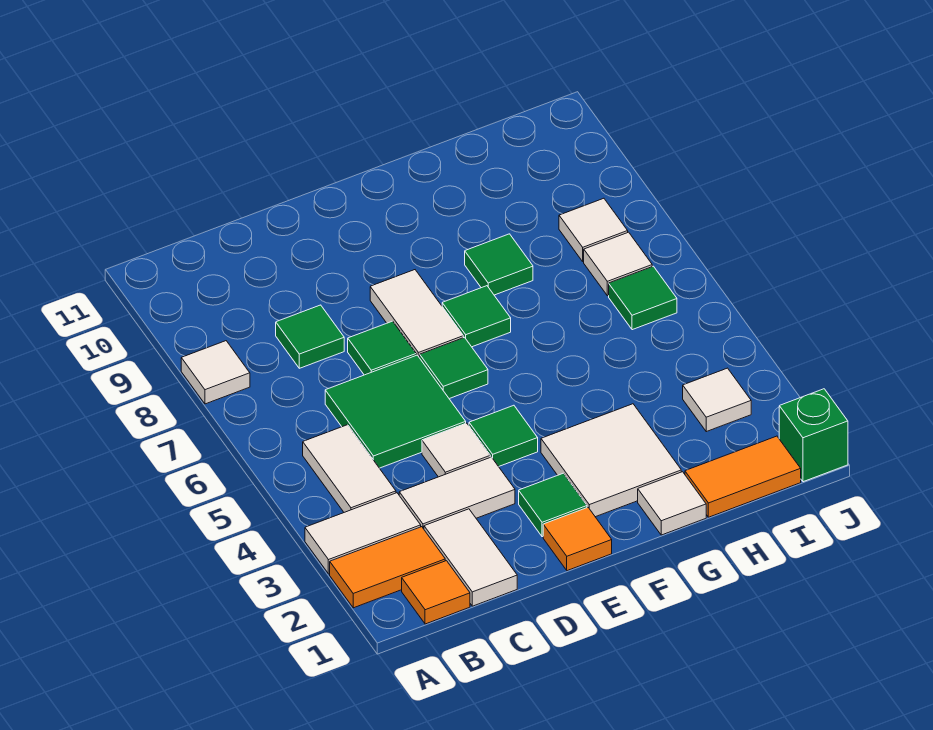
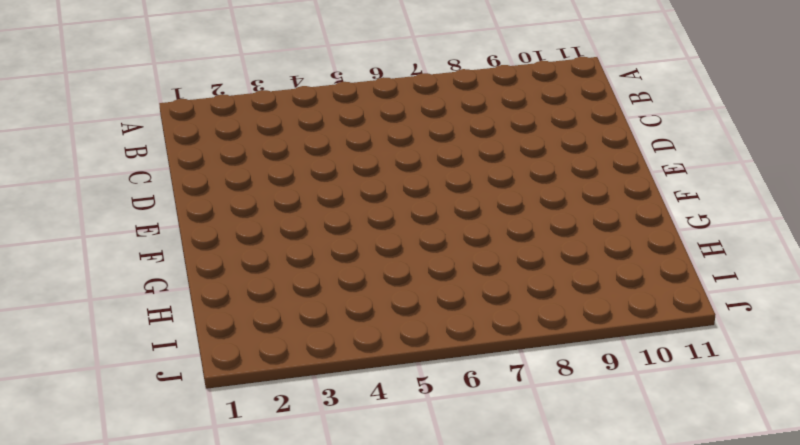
none -> orange tile A2:B2 level 1
none -> white tile A3:B3 level 1
none -> white tile A8 level 1

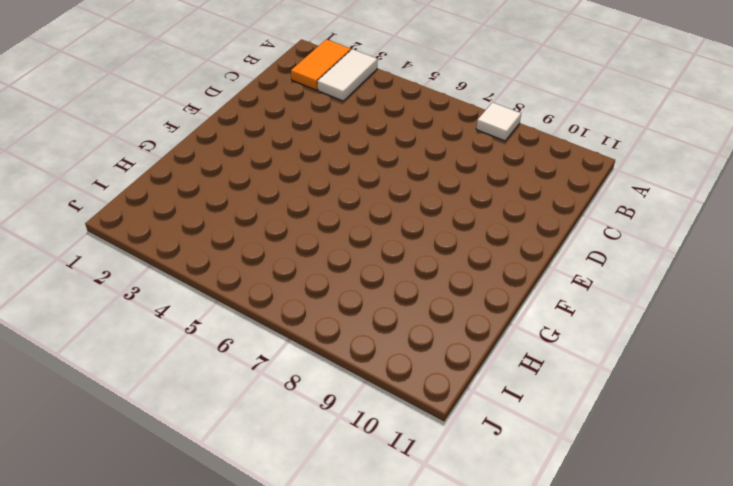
none -> orange tile B1 level 1
none -> white tile B4:B5 level 1
none -> white tile C1:C2 level 1

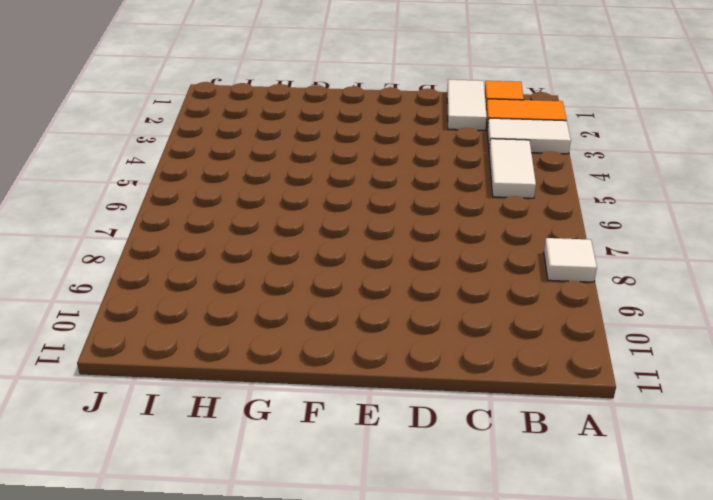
none -> white tile C3:D3 level 1
none -> green tile C5:D6 level 1
none -> green tile C8 level 1

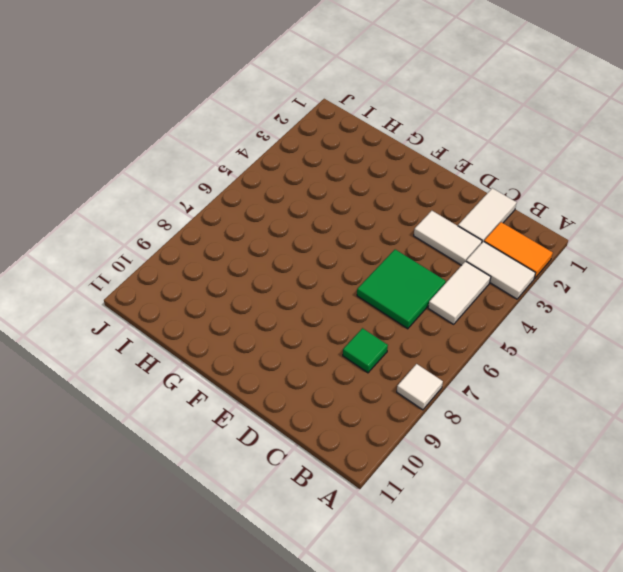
none -> orange tile B1 level 1
none -> white tile D4 level 1
none -> green tile D7 level 1

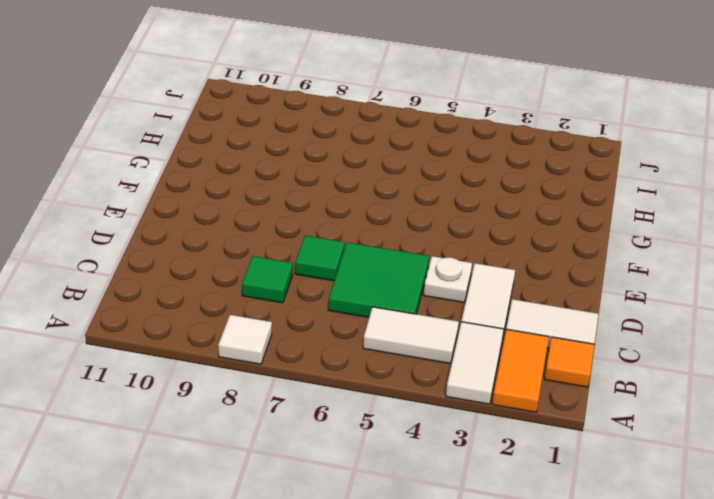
white plate D4 level 1 -> white tile D4 level 1
none -> orange tile E1 level 1
none -> green tile E2 level 1
none -> green tile E4 level 1

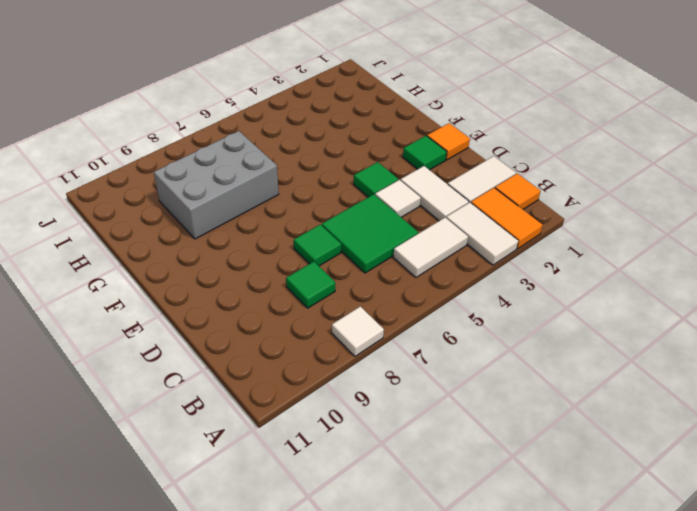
grey brick G7:H9 level 1 -> green tile G8 level 1
none -> green tile E6 level 1
none -> white tile E7:E8 level 1
none -> white tile F2:G3 level 1

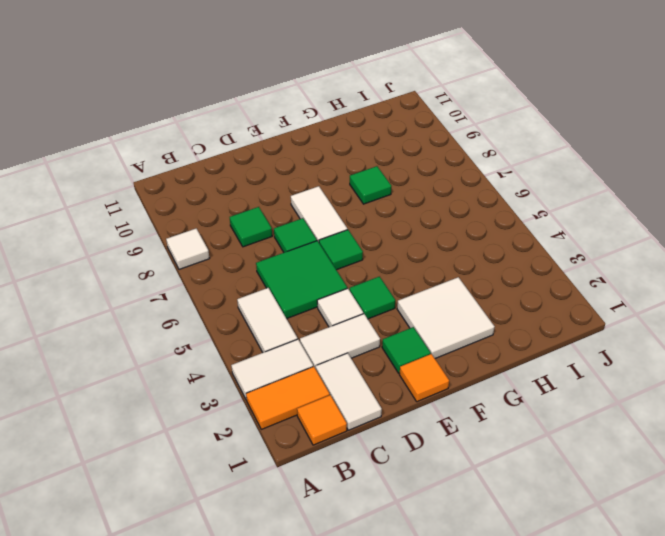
none -> green tile F7 level 1
none -> white tile G1 level 1
none -> orange tile H1:I1 level 1

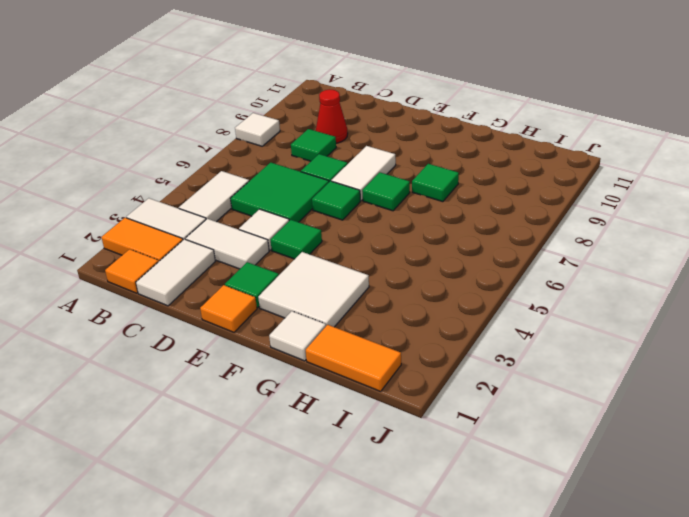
red cone C9 level 1 -> none
none -> white tile I3 level 1
none -> green tile I6 level 1
none -> white tile I7 level 1

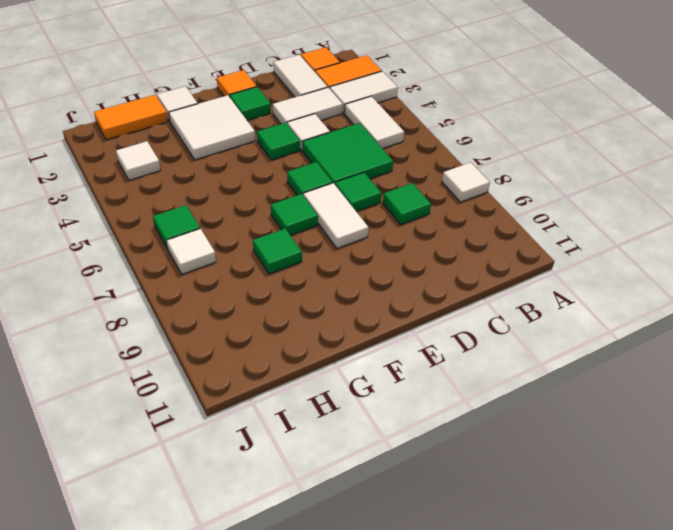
none -> white tile I8 level 1
none -> green brick J1 level 1

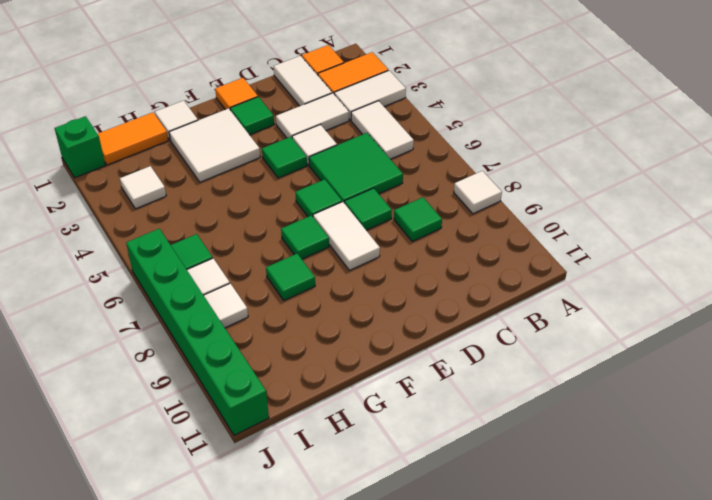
green brick J6:J11 level 1 -> none

